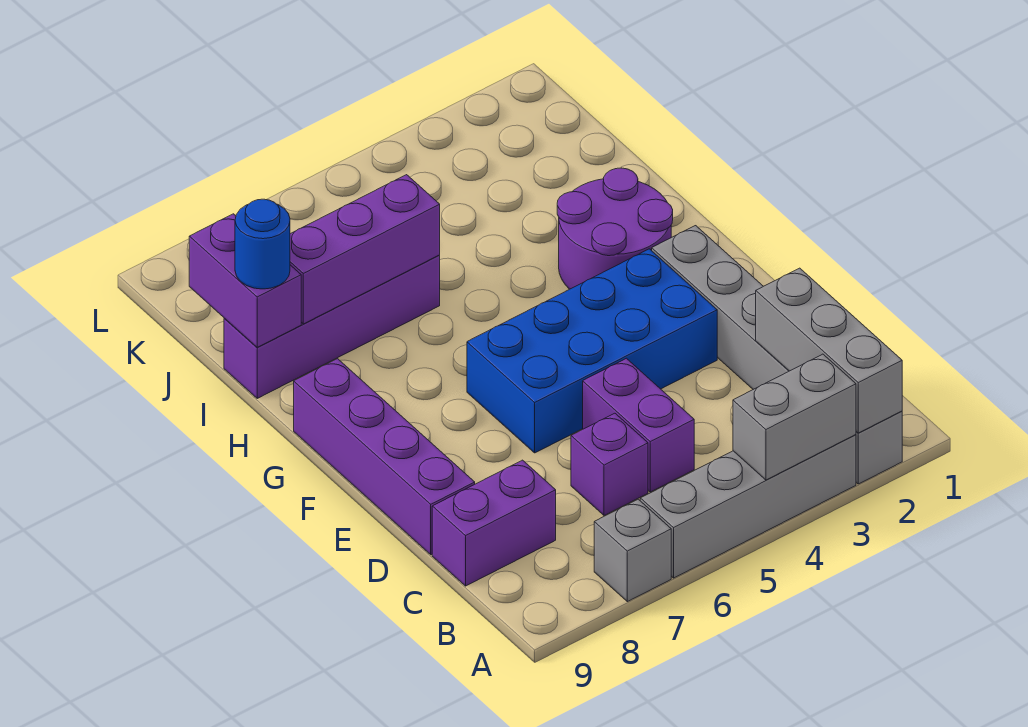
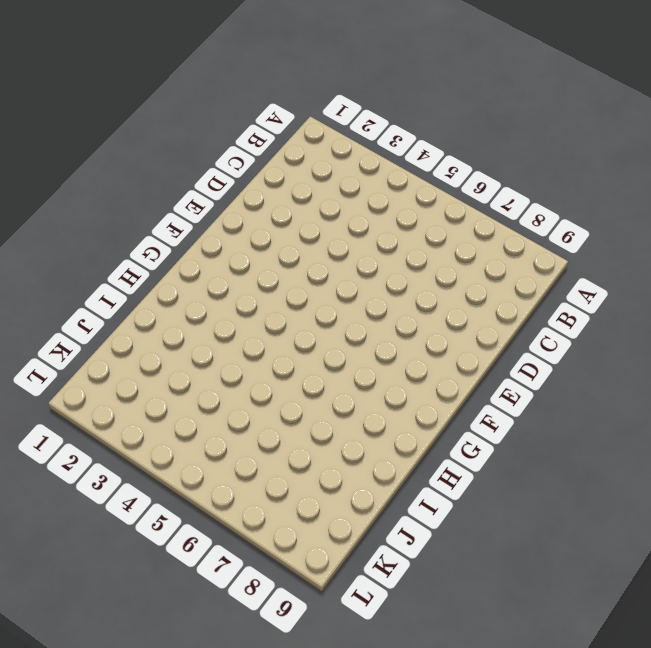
none -> grey brick A2:F2 level 1
none -> grey brick A3:A6 level 1
none -> grey brick A7 level 1

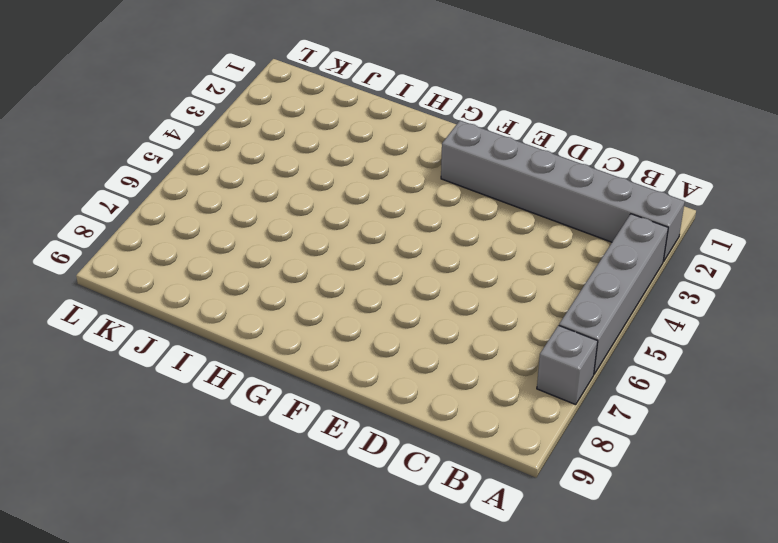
none -> purple brick C5:D5 level 1
none -> purple brick C6 level 1
none -> purple brick C8:C9 level 1

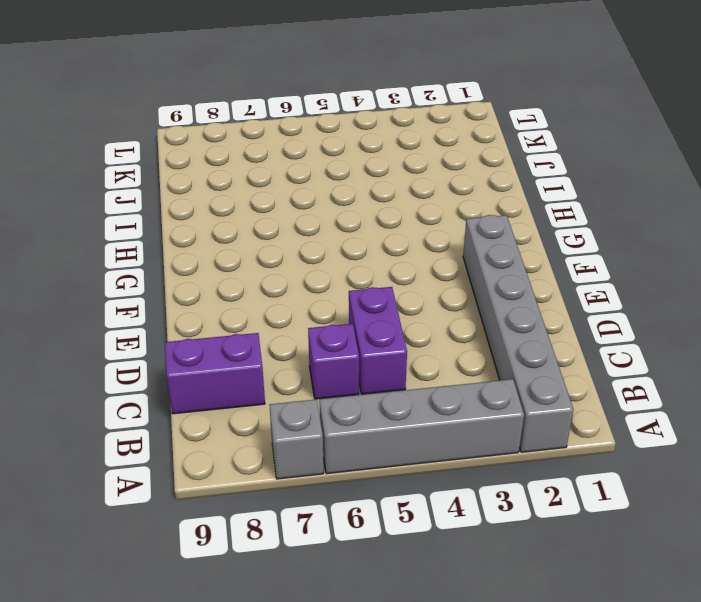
none -> purple brick D9:G9 level 1
none -> blue brick E3:F6 level 1
none -> purple round brick G2:H3 level 1

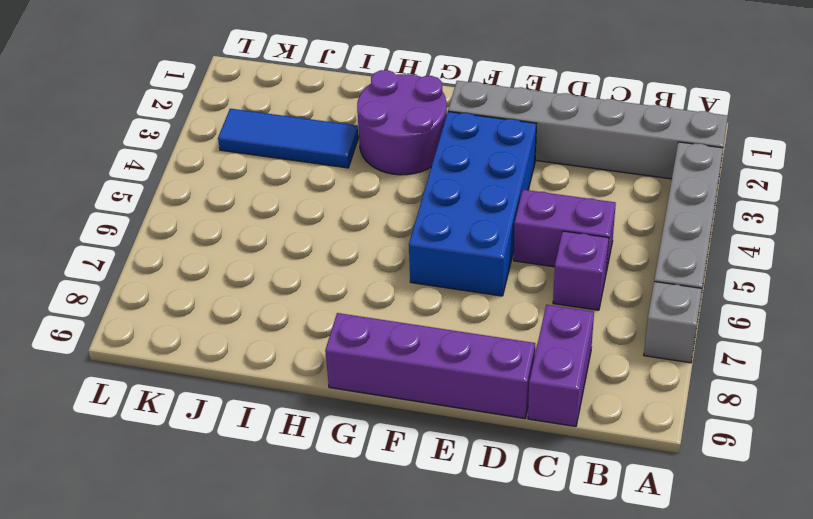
blue tile I3:K3 level 1 -> none
none -> purple brick I6:I9 level 1
none -> grey brick A2:C2 level 2
none -> grey brick A3:A4 level 2

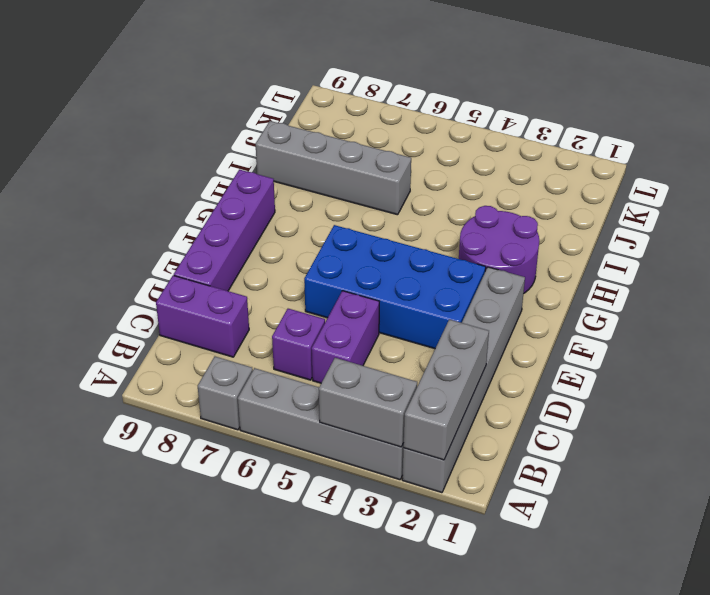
grey brick I6:I9 level 1 -> purple brick I6:I9 level 1
none -> purple brick I6:I8 level 2
none -> purple brick I9:J9 level 2
none -> blue round brick I9 level 3

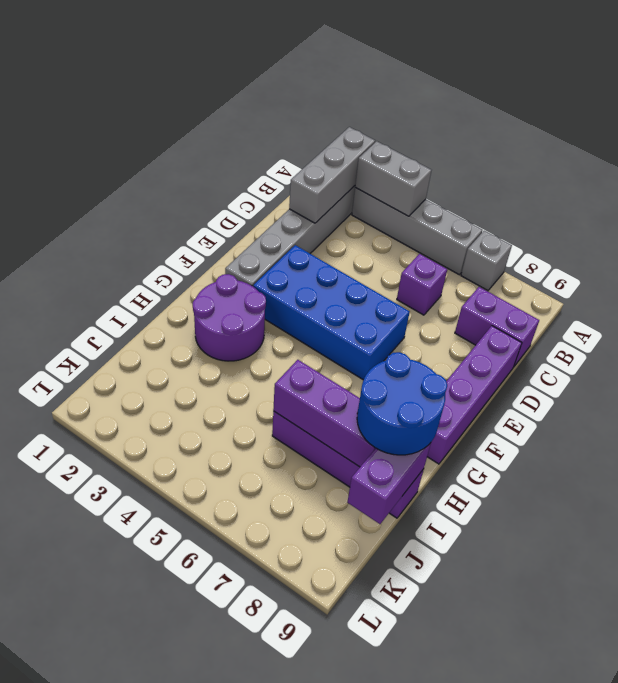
blue round brick H8:I9 level 3 -> blue round brick I9 level 3
none -> purple brick C5:D5 level 1

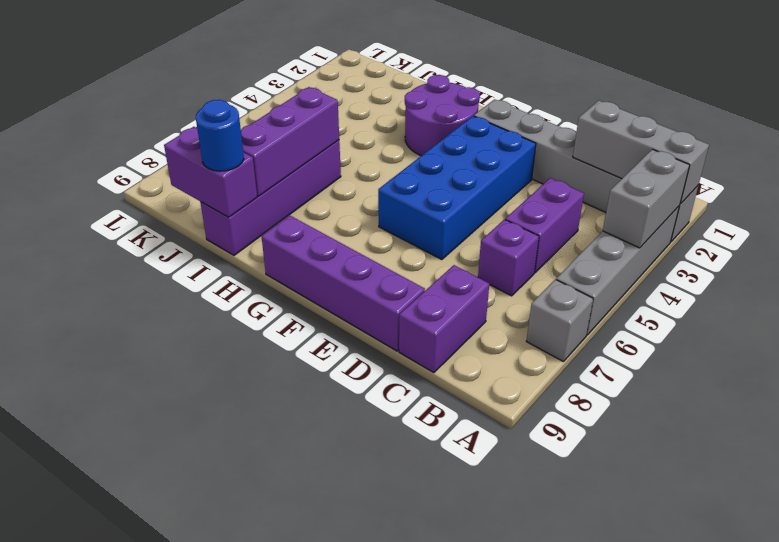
purple brick C4:C5 level 1 -> purple brick C5:D5 level 1

